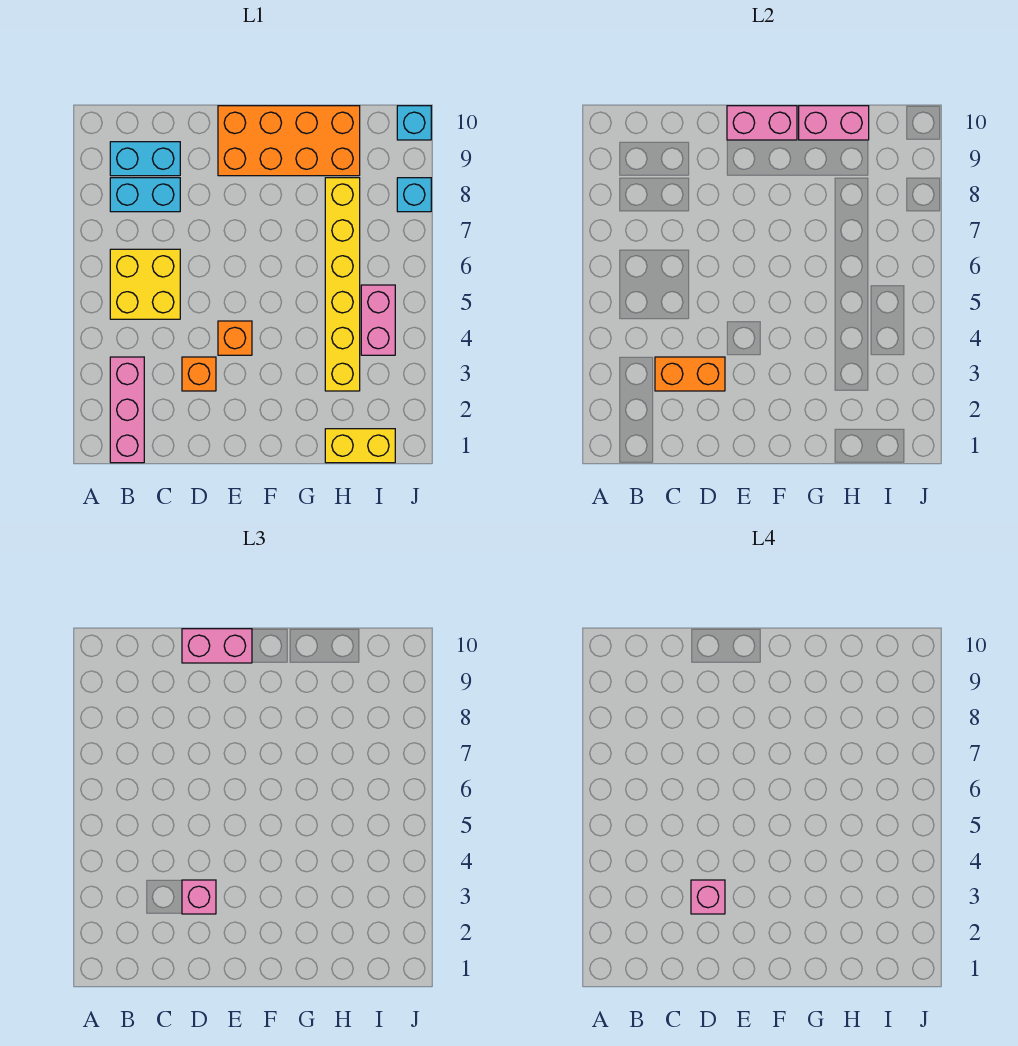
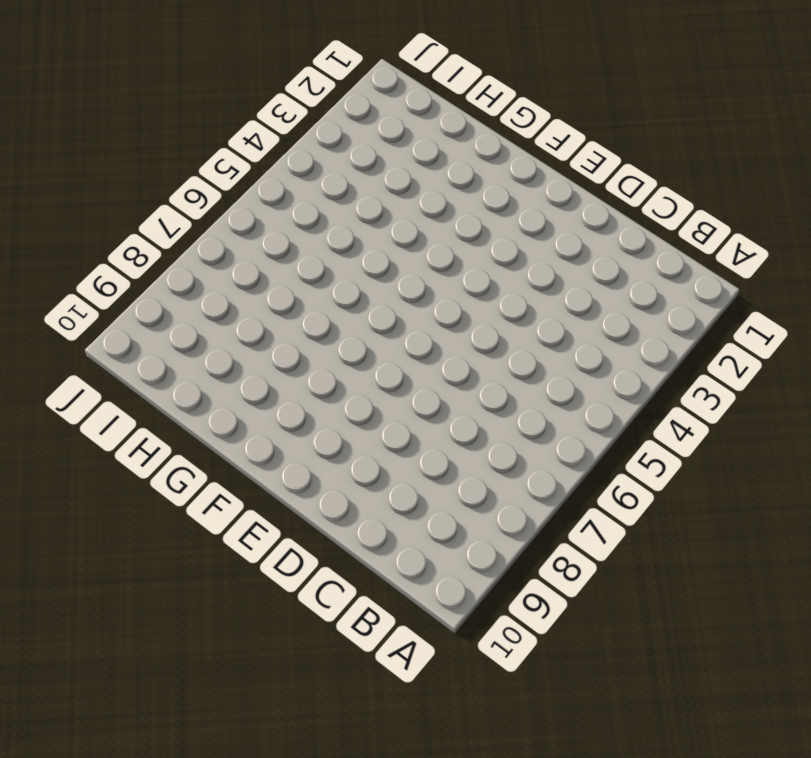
none -> pink brick B1:B3 level 1
none -> yellow brick B5:C6 level 1
none -> cyan brick B8:C8 level 1

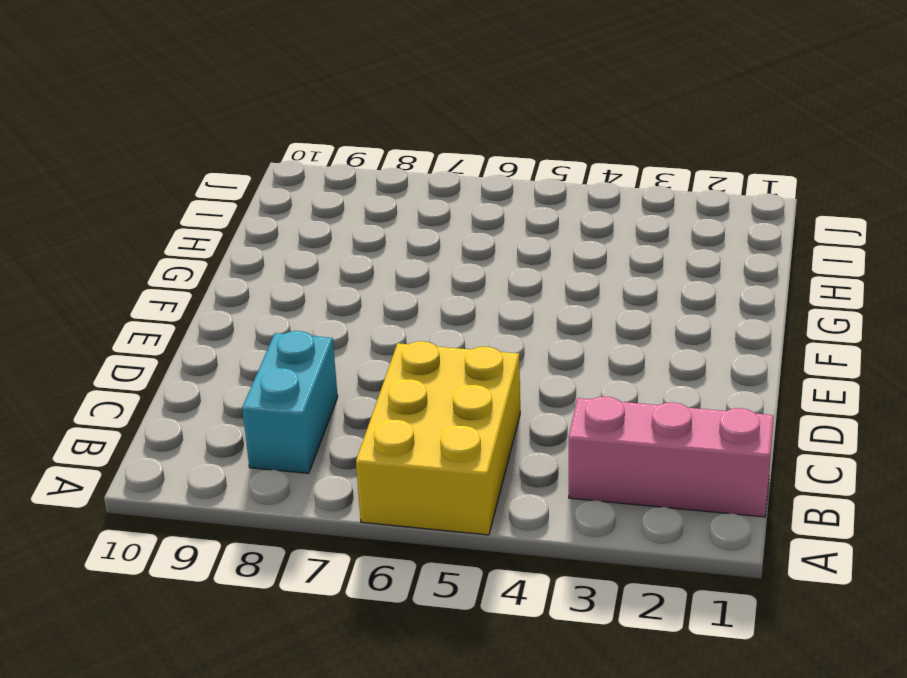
yellow brick A5:C6 level 1 -> yellow brick B5:C6 level 1
none -> cyan brick B9:C9 level 1
none -> orange brick D3 level 1
none -> orange brick E4 level 1

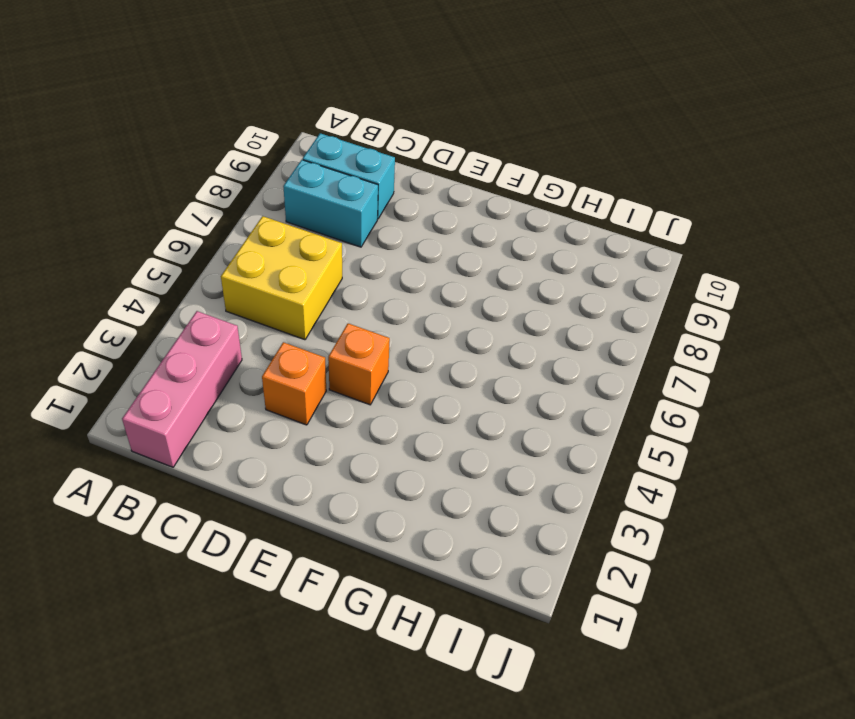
none -> orange brick E9:H10 level 1
none -> yellow brick H1:I1 level 1
none -> yellow brick H3:H8 level 1

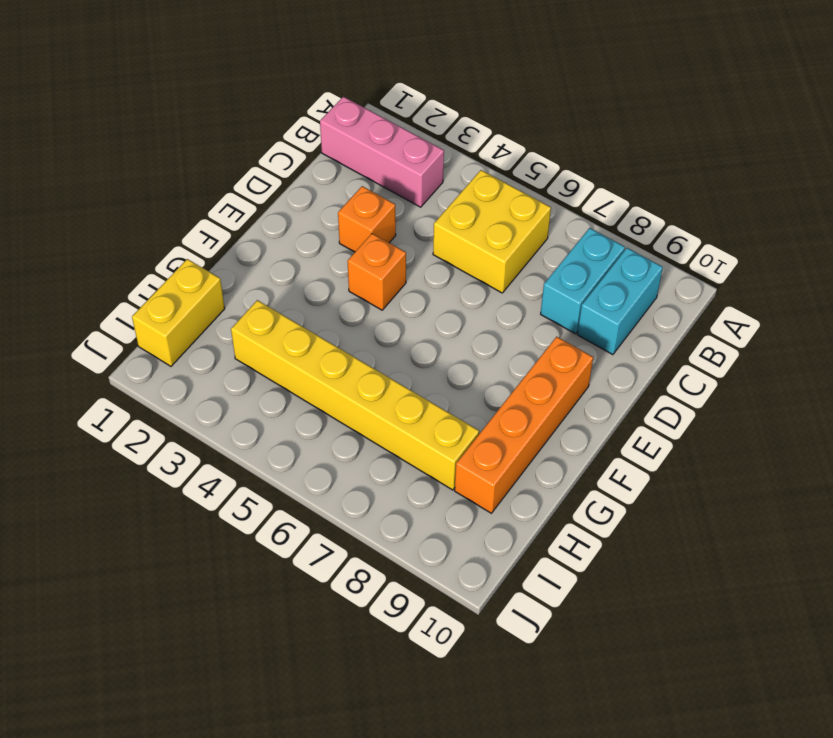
orange brick E9:H9 level 1 -> orange brick E9:H10 level 1
none -> pink brick I4:I5 level 1
none -> cyan brick J8 level 1
none -> cyan brick J10 level 1

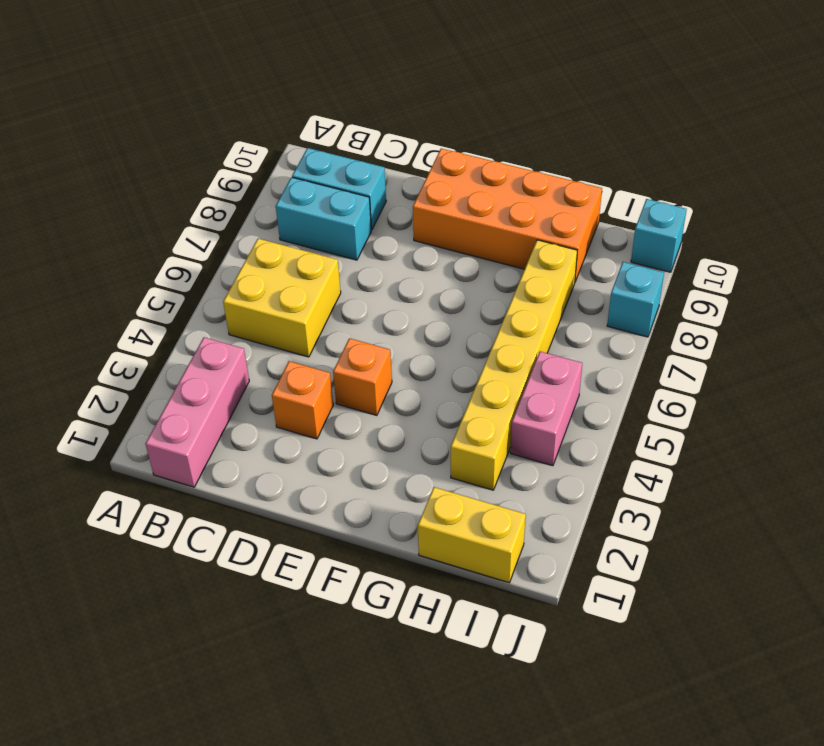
none -> orange brick C3:D3 level 2
none -> pink brick E10:F10 level 2
none -> pink brick G10:H10 level 2

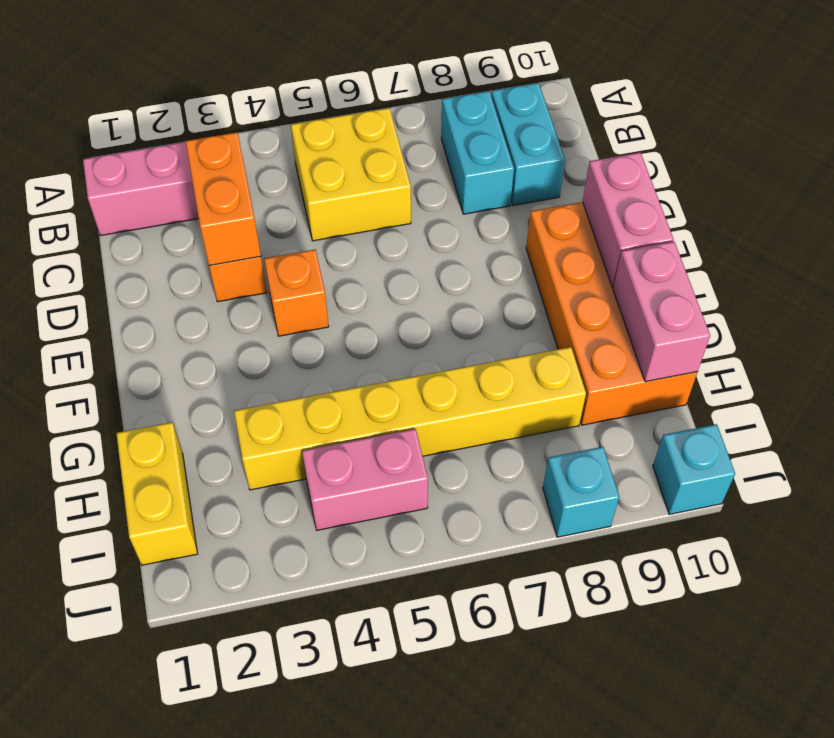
none -> pink brick D3 level 3
none -> pink brick D10:E10 level 3
none -> pink brick D3 level 4

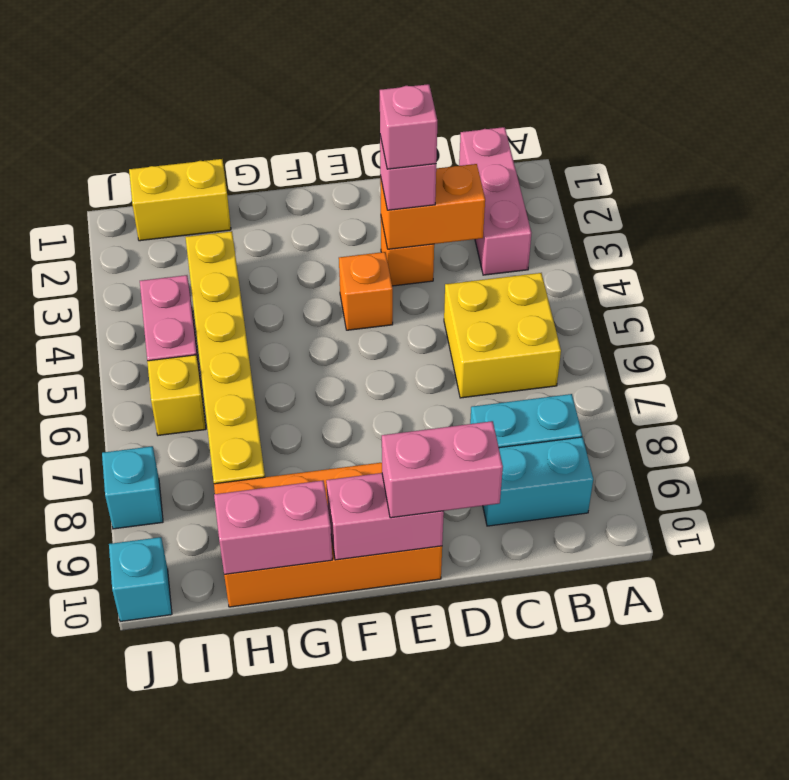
yellow brick I6 level 1 -> none

